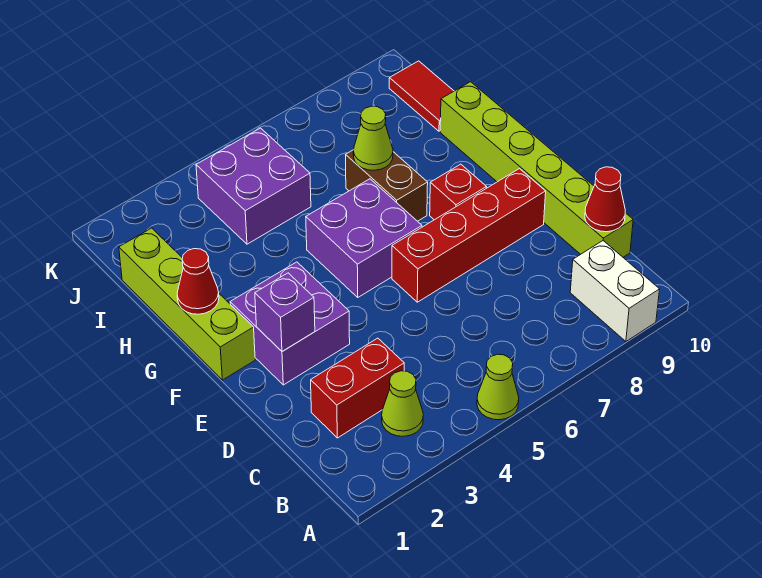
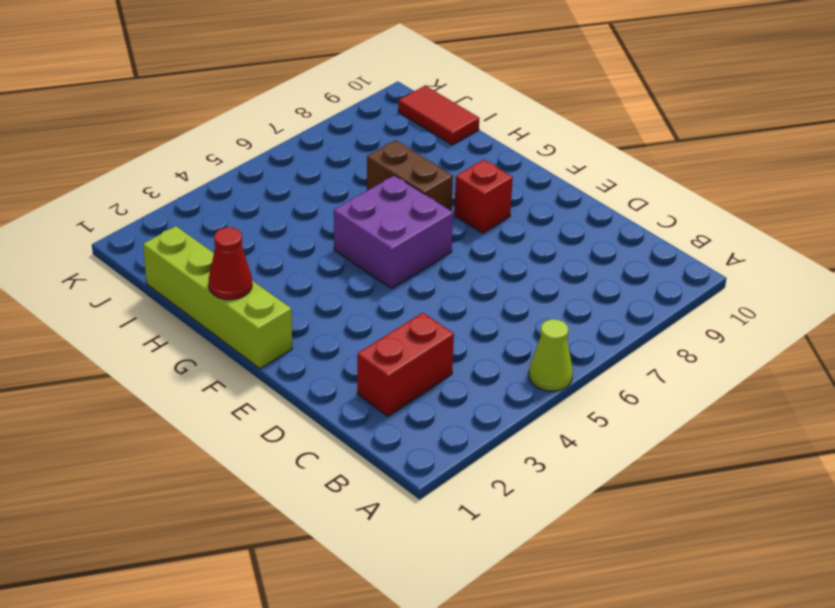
none -> white brick A9:B9 level 1
none -> lime cone B3 level 1
none -> lime brick C10:H10 level 1

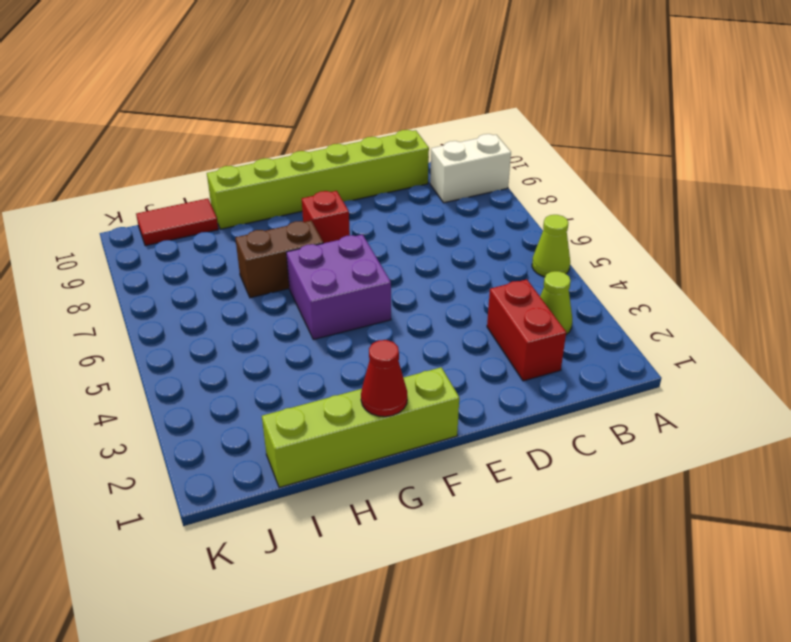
none -> purple brick E2:F3 level 1
none -> red brick E6:E9 level 1
none -> purple brick I4:J5 level 1

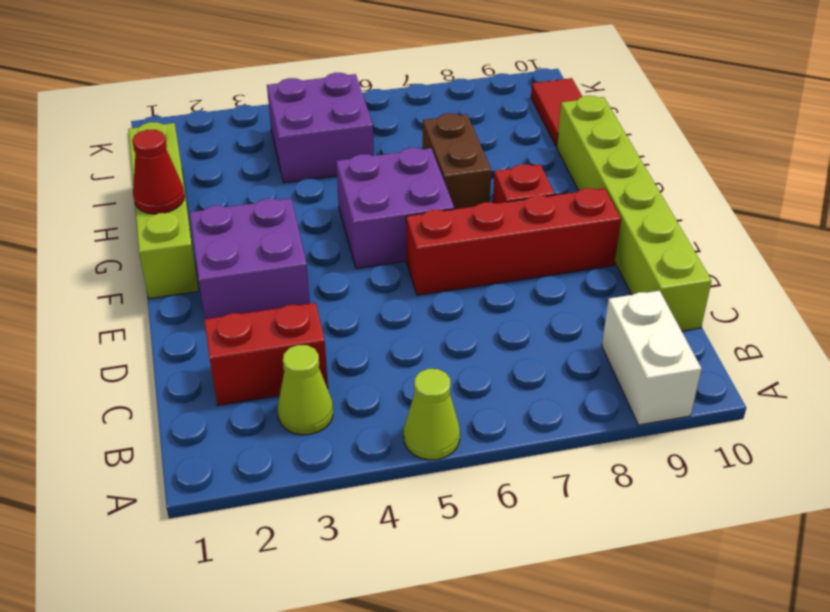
none -> red cone C10 level 2
none -> purple brick E2 level 2
none -> lime cone H7 level 2

